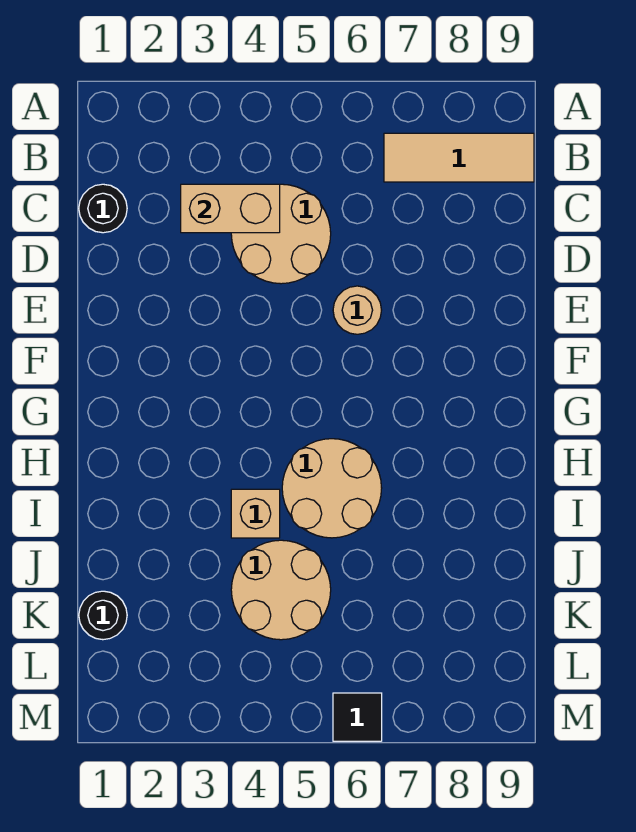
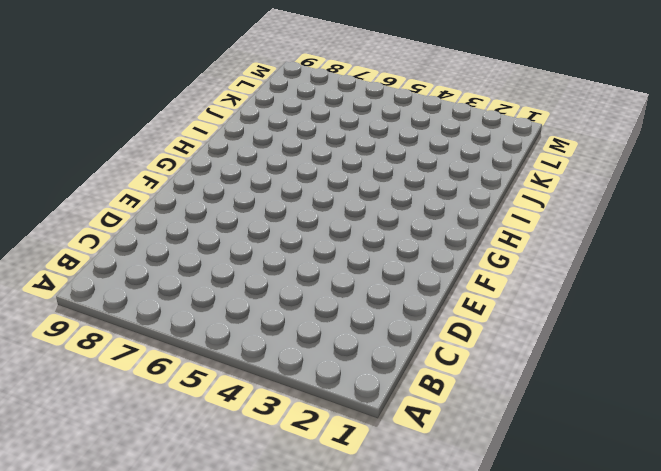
none -> tan tile B7:B9 level 1
none -> black round brick C1 level 1

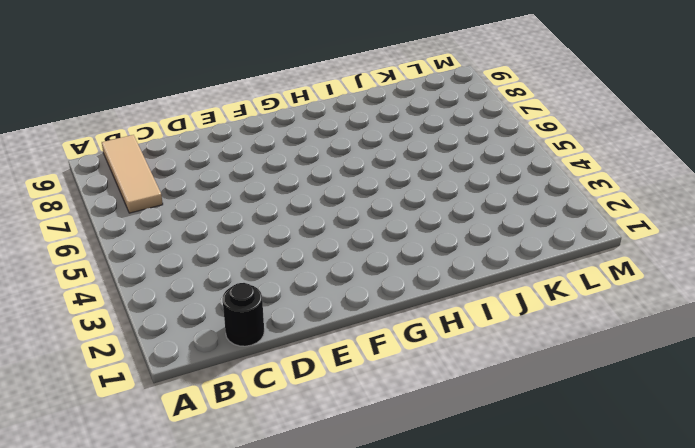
none -> tan round brick C4:D5 level 1
none -> tan round brick E6 level 1

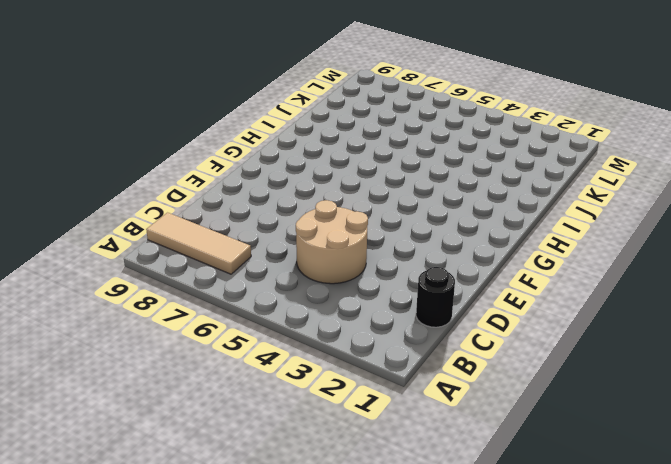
none -> tan round brick E6 level 1
none -> tan round brick H5:I6 level 1

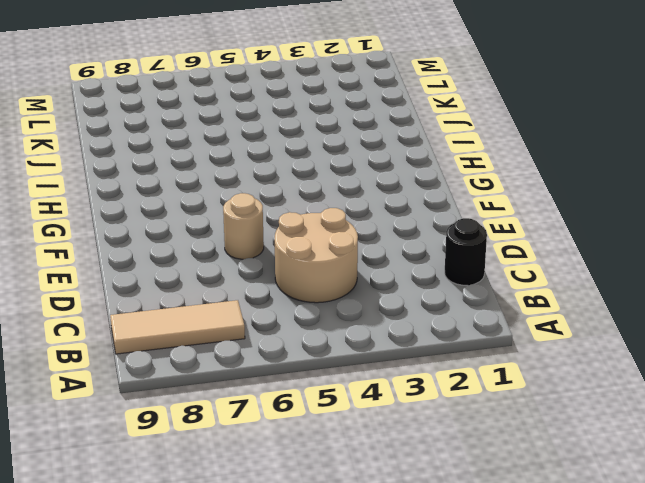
none -> tan round brick H5:I6 level 1
none -> tan brick I4 level 1

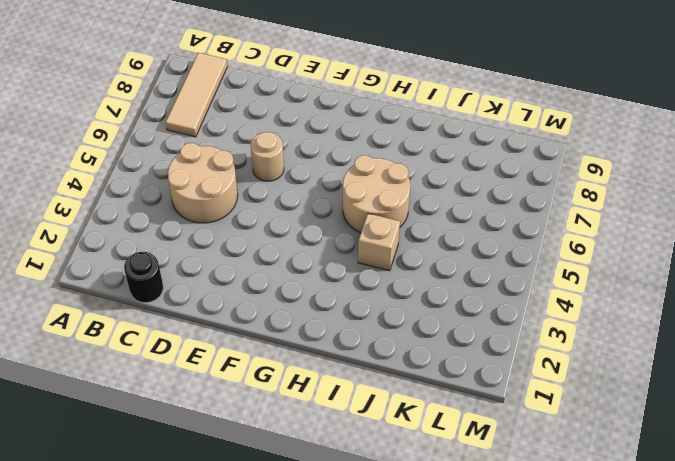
none -> tan round brick J4:K5 level 1
none -> black round brick K1 level 1

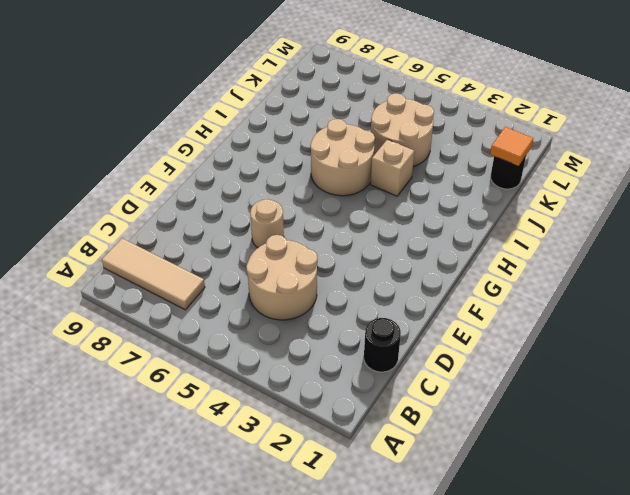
orange tile K1 level 2 -> none
none -> black tile M6 level 1
none -> tan brick C3:C4 level 2

